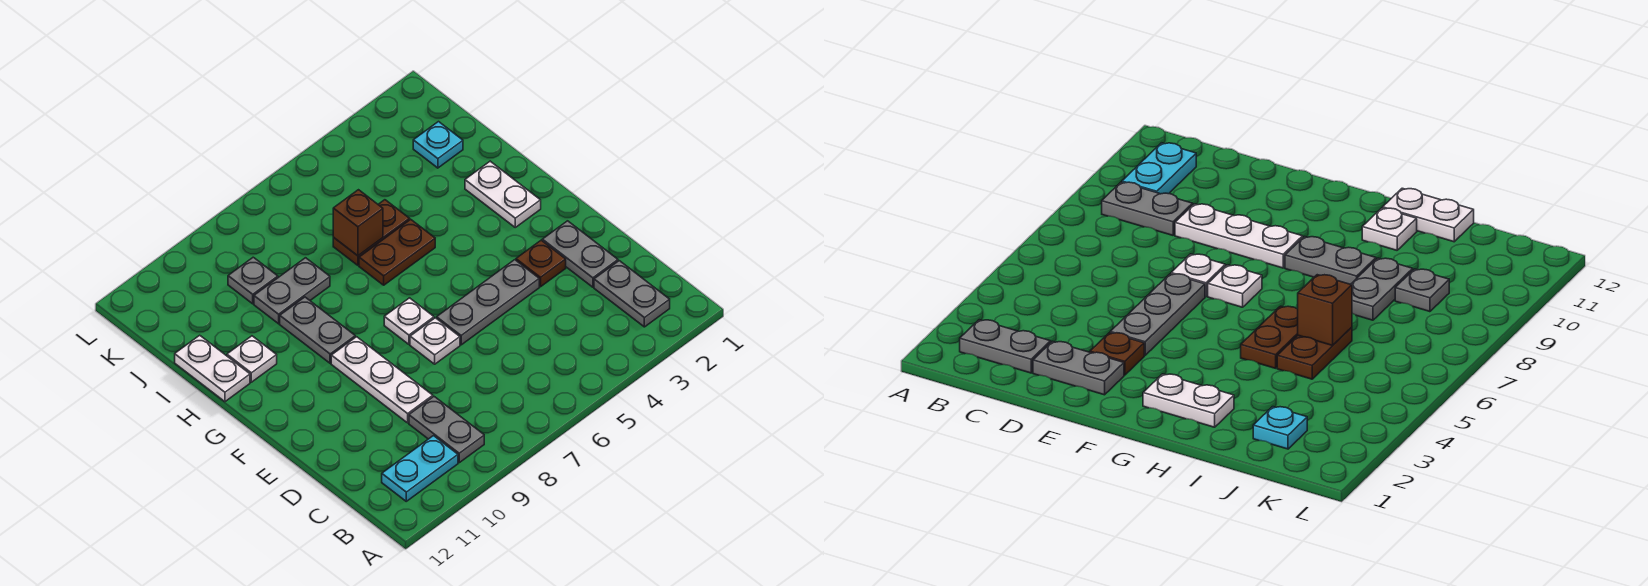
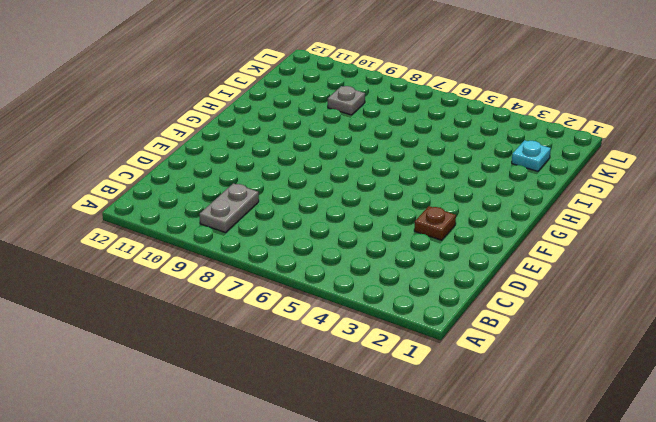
none -> grey plate B2:C2 level 1
none -> cyan plate B10:B11 level 1
none -> grey plate D2:E2 level 1

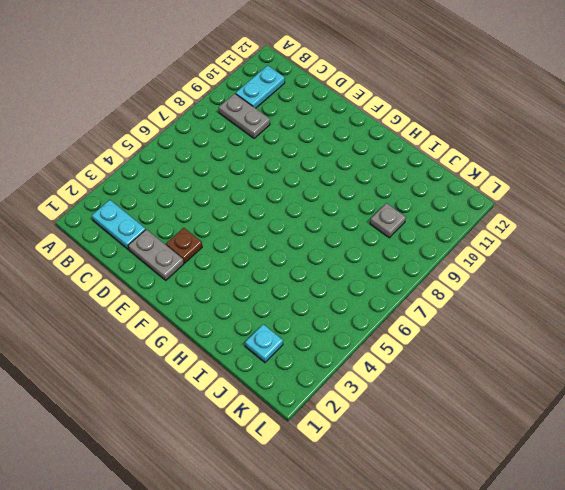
cyan plate B2:C2 level 1 -> grey plate B2:C2 level 1
none -> white plate D9:F9 level 1
none -> grey plate E4:E6 level 1
none -> white plate E7 level 1

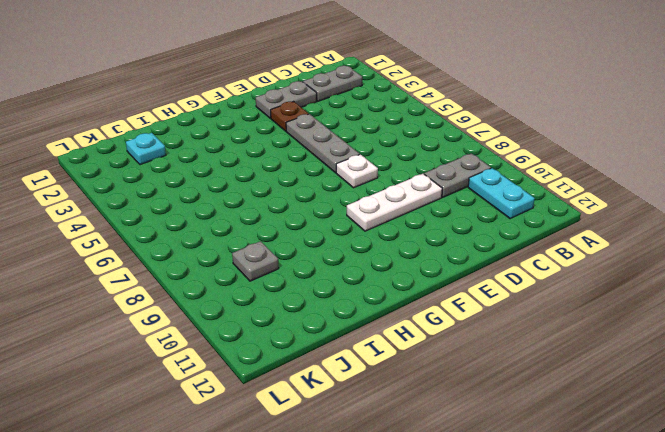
none -> white plate F7 level 1
none -> white plate G2:H2 level 1
none -> grey plate G9:H9 level 1

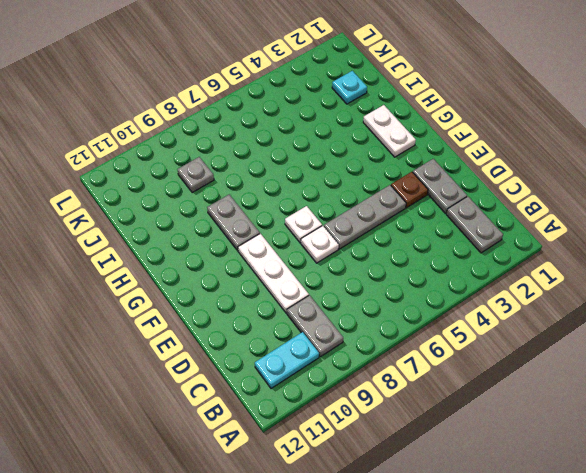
none -> brown plate H5:H6 level 1
none -> white plate H11 level 1
none -> white plate H12:I12 level 1

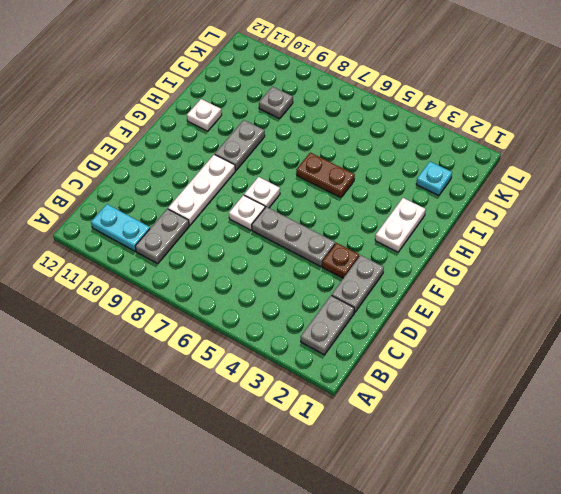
none -> white plate H12:I12 level 1
none -> brown plate I5:I6 level 1
none -> grey plate I8:I9 level 1

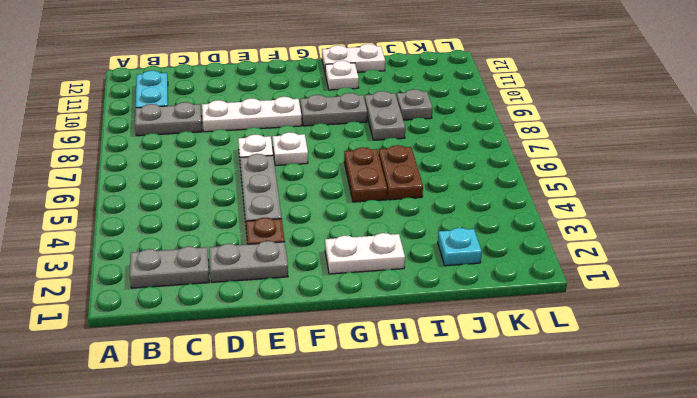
none -> brown brick I6 level 2

